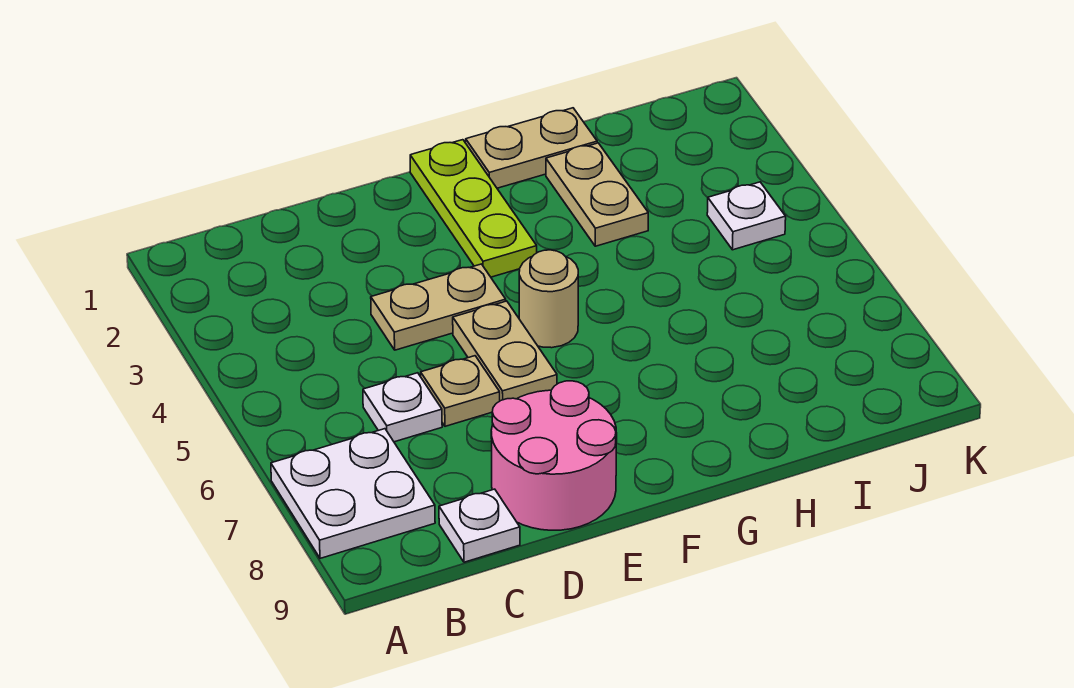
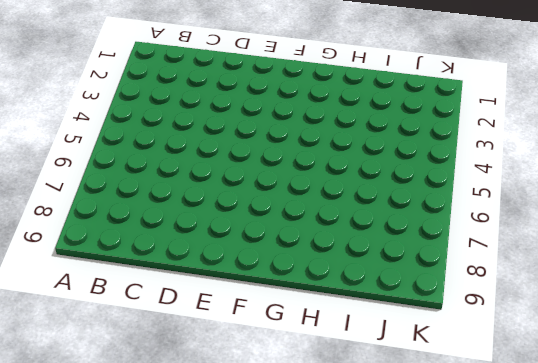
none -> white plate A7:B8 level 1
none -> white plate C6 level 1
none -> white plate C9 level 1

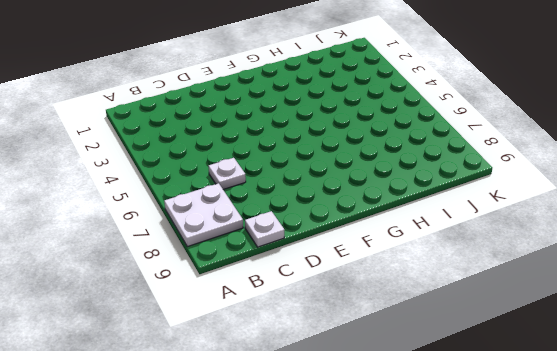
none -> tan plate D4:E4 level 1
none -> tan plate D6 level 1
none -> pink round brick D8:E9 level 1

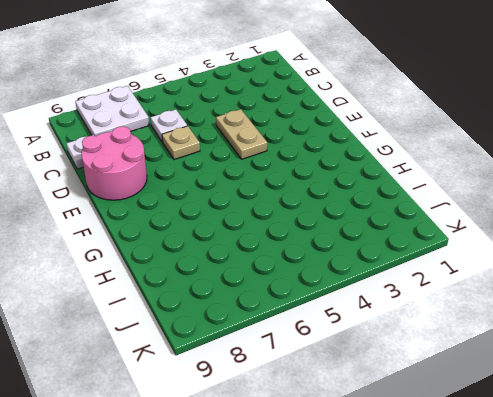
none -> tan plate E5:E6 level 1
none -> lime plate F1:F3 level 1
none -> tan round brick F5 level 1

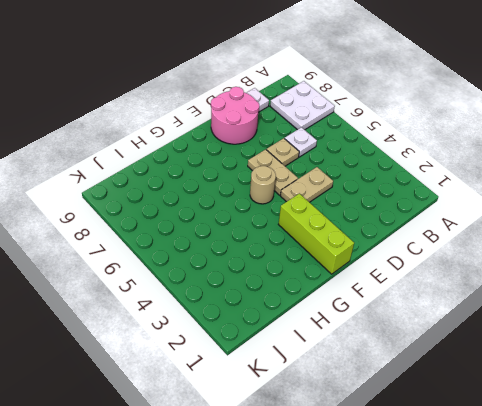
lime brick F1:F3 level 1 -> lime plate F1:F3 level 1
none -> tan plate G1:H1 level 1
none -> tan plate H2:H3 level 1
none -> white plate J4 level 1

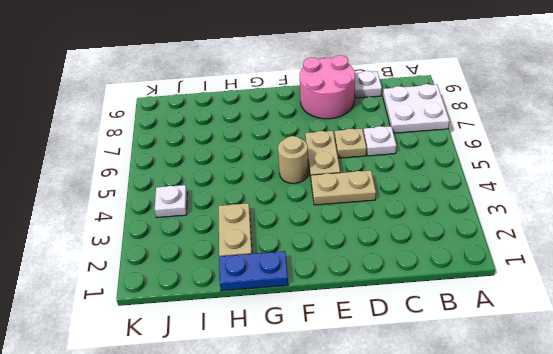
blue plate G1:H1 level 1 -> tan plate G1:H1 level 1
none -> lime plate F1:F3 level 1

